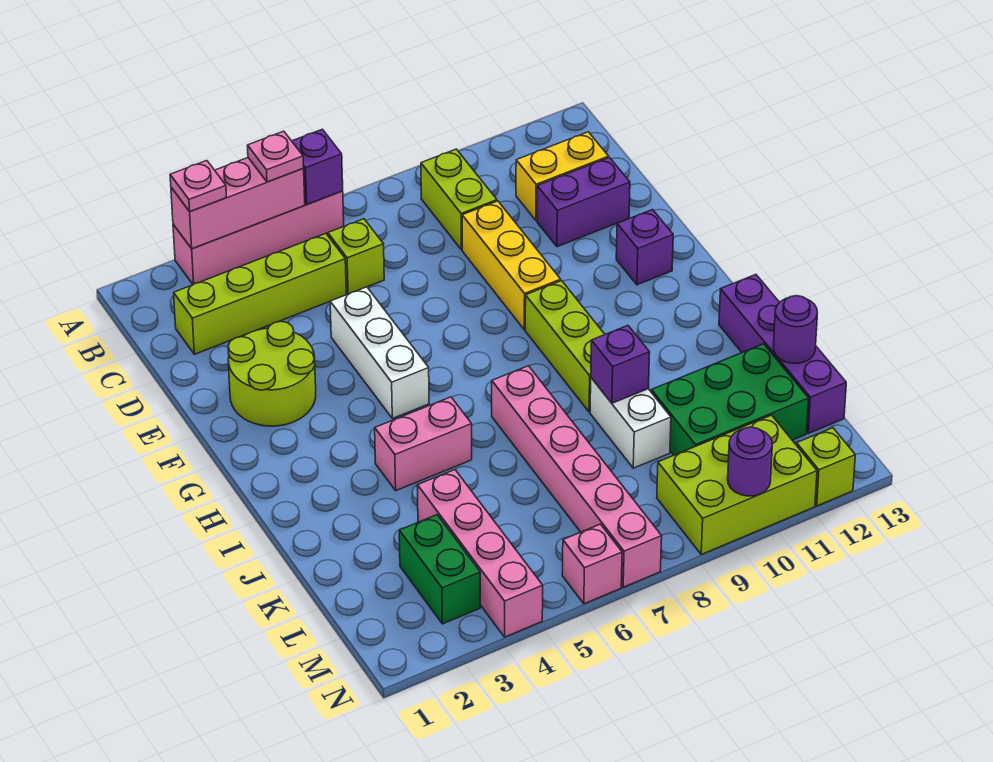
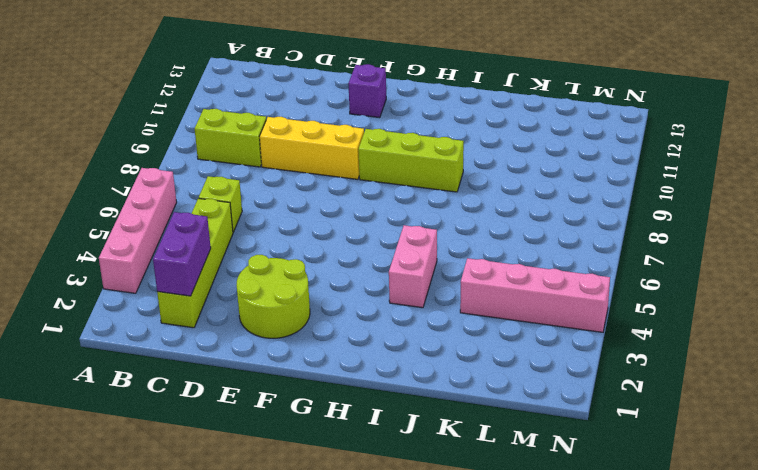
purple brick C2:C3 level 2 -> purple brick D11:D12 level 1
none -> yellow brick C11:C12 level 1
none -> white brick E5:G5 level 1
none -> pink brick I7:N7 level 1

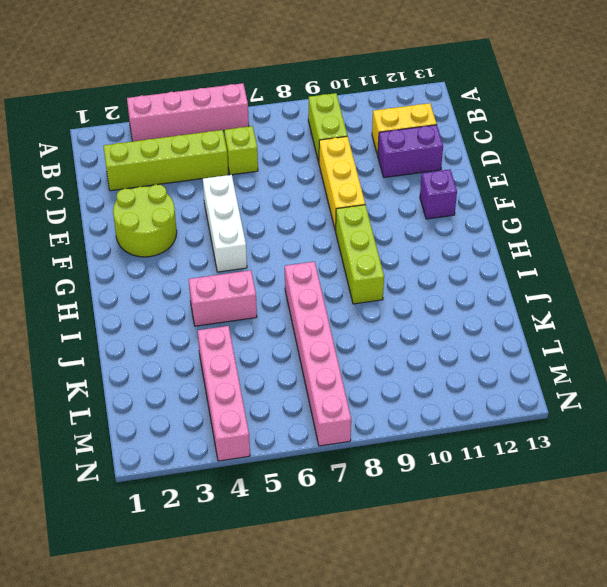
none -> purple brick I13:L13 level 1
none -> white brick J9:K9 level 1
none -> green brick K10:L12 level 1

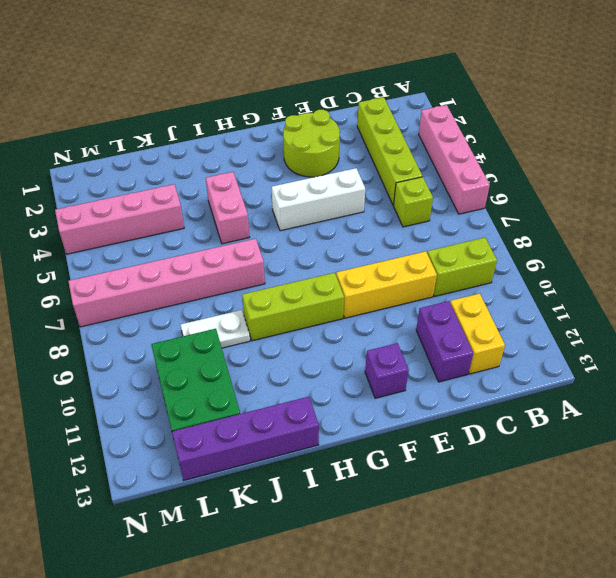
white plate J9:K9 level 1 -> white brick J9:K9 level 1
none -> green brick L3:M3 level 1
none -> lime brick M9:N11 level 1
none -> pink brick N6 level 1

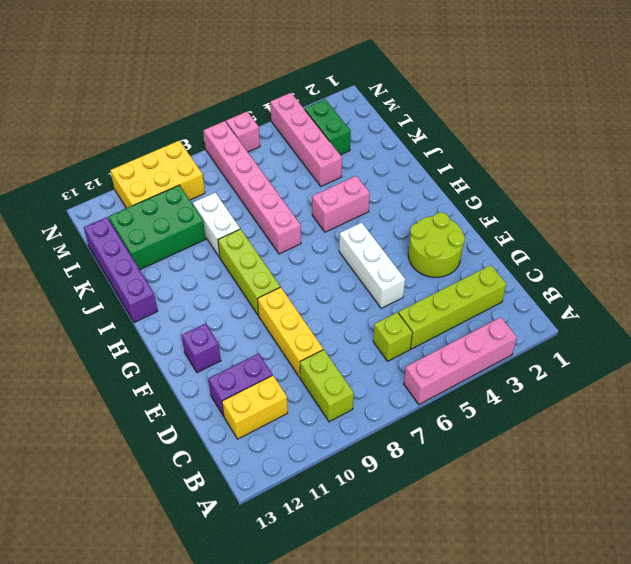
yellow brick M9:N11 level 1 -> lime brick M9:N11 level 1
none -> lime brick N12 level 1
none -> pink brick A3:A5 level 2
none -> purple brick A6 level 2

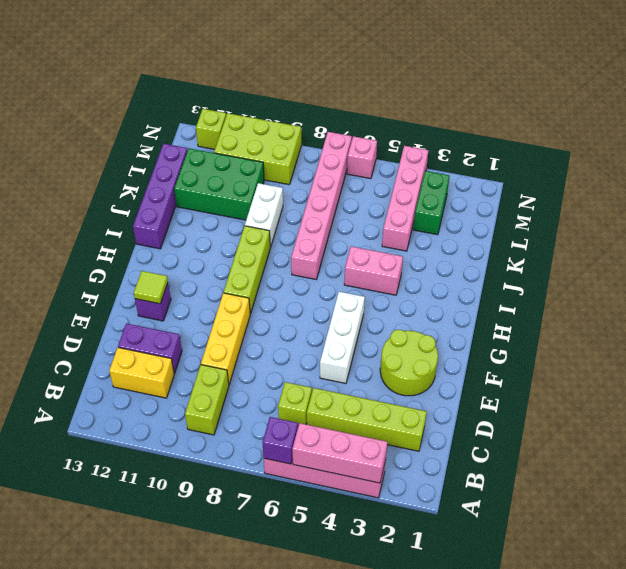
lime tile F12 level 2 -> none
none -> purple brick J9 level 2
none -> purple round brick K13 level 2
none -> purple round brick N10 level 2

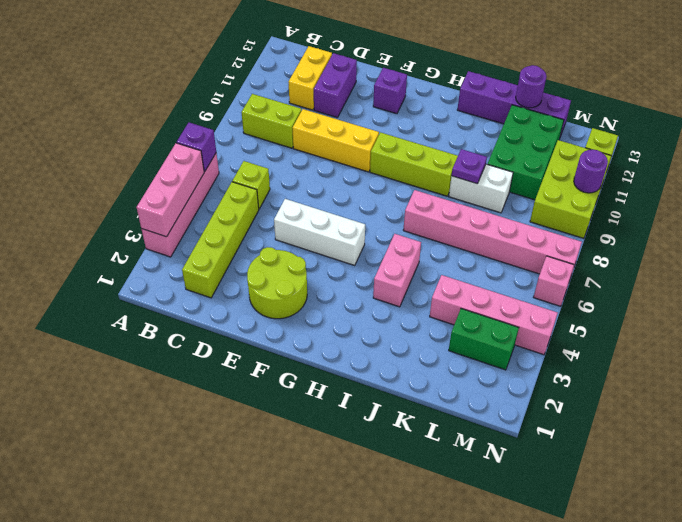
purple plate J9 level 2 -> purple brick J9 level 2
none -> pink plate A3 level 3
none -> pink plate A5 level 3

